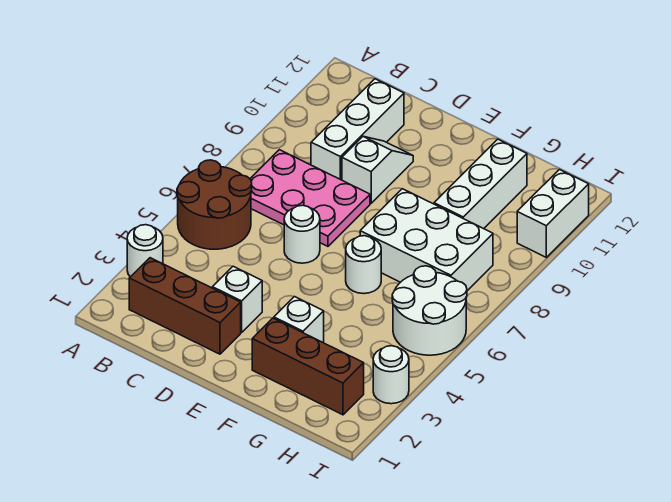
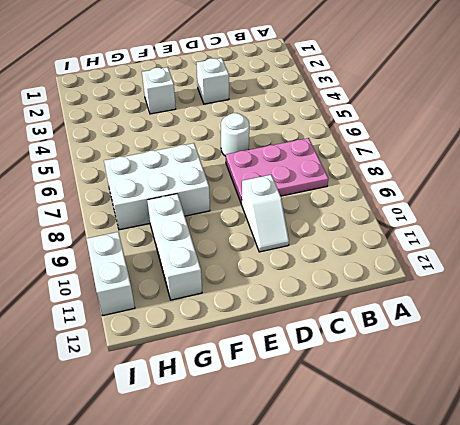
none -> white round brick A3 level 1
none -> brown round brick A5:B6 level 1
none -> brown brick B2:D2 level 1

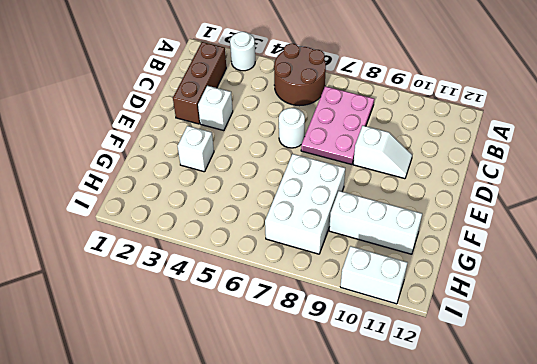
none -> white brick C9:C11 level 1
none -> brown brick F2:H2 level 1
none -> white round brick F6 level 1

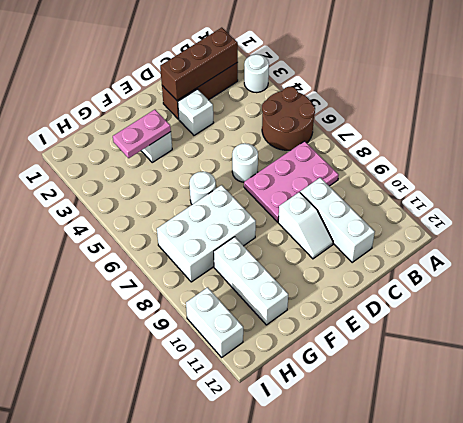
brown brick B2:D2 level 2 -> brown brick F2:H2 level 1
pink plate F3:G3 level 2 -> none
none -> white round brick H5:I6 level 1
none -> white round brick I3 level 1

